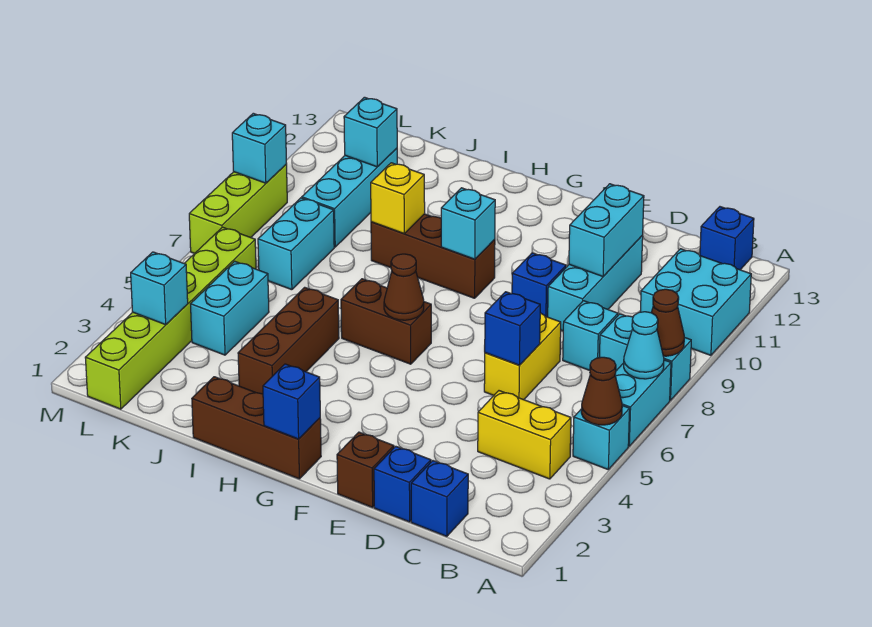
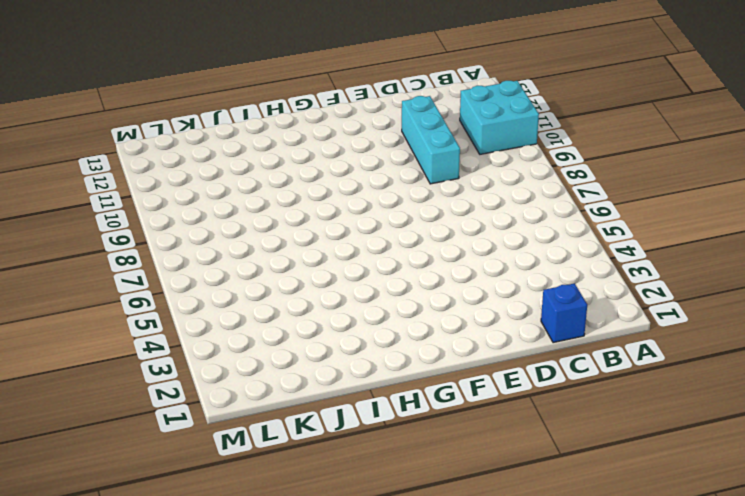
none -> cyan brick A5 level 1
none -> cyan brick A6:A7 level 1
none -> cyan brick A8:B8 level 1
none -> yellow brick B4:C4 level 1

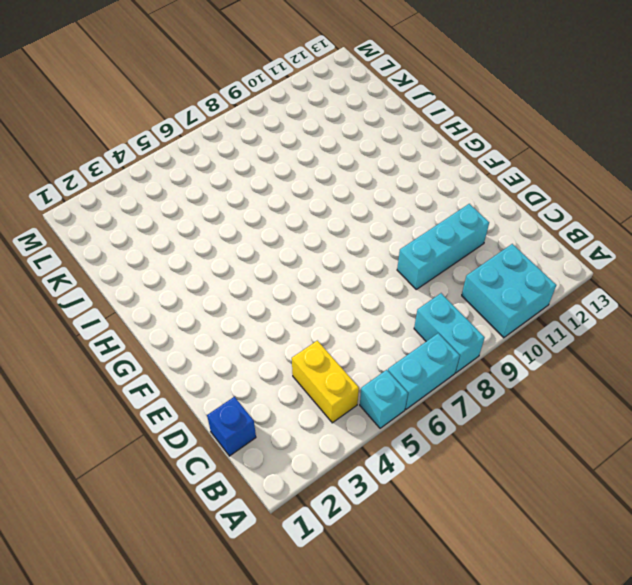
none -> blue brick B13 level 1
none -> cyan brick C8 level 1
none -> blue brick D1 level 1
none -> yellow brick D6:D7 level 1

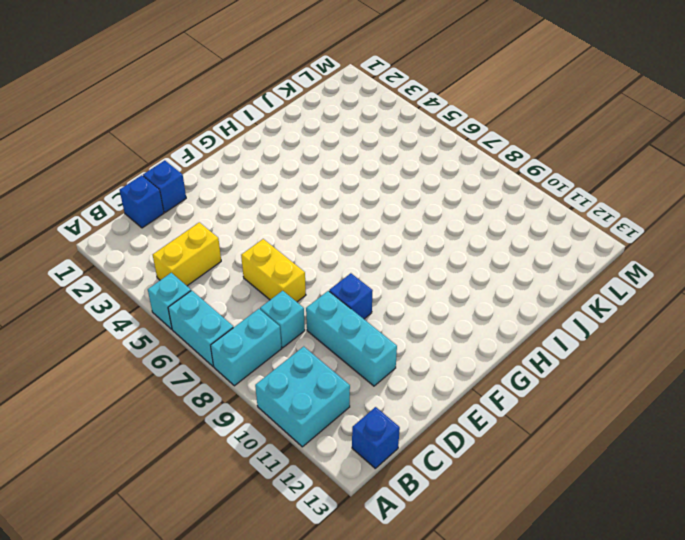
none -> brown brick E1 level 1
none -> brown brick G1:I1 level 1
none -> brown brick G6:H6 level 1
none -> brown brick G9:I9 level 1

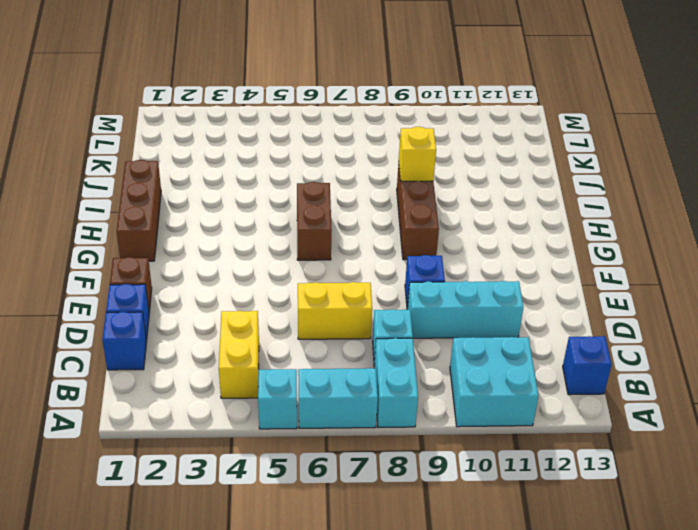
none -> brown brick I3:I5 level 1
none -> cyan brick K4:K5 level 1
none -> cyan brick K7:K8 level 1
none -> cyan brick K9:K11 level 1

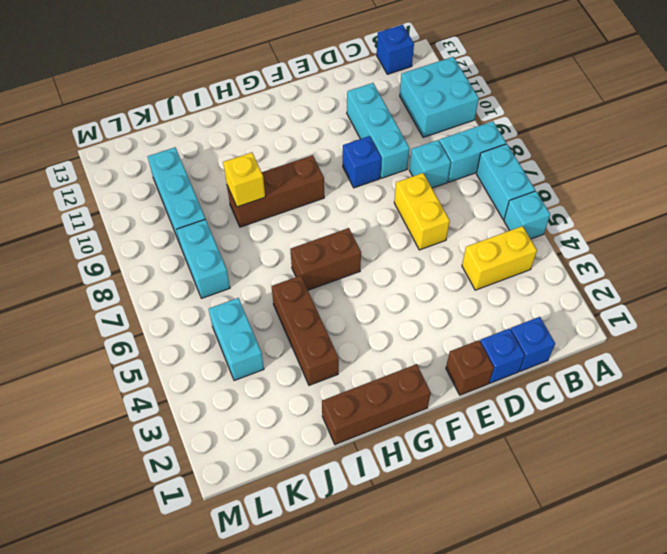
none -> lime brick L1:L6 level 1
none -> lime brick M7:M9 level 1
none -> brown cone A5 level 2
none -> cyan cone A7 level 2

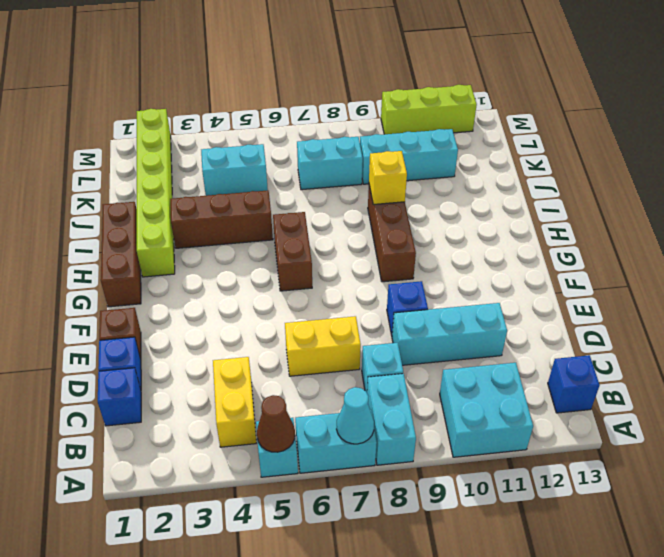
lime brick H2:M2 level 1 -> lime brick L1:L6 level 1
lime brick M10:M12 level 1 -> lime brick M7:M9 level 1
none -> brown cone A8 level 2
none -> blue brick D6 level 2
none -> cyan brick D10:D11 level 2
none -> blue brick G1 level 2

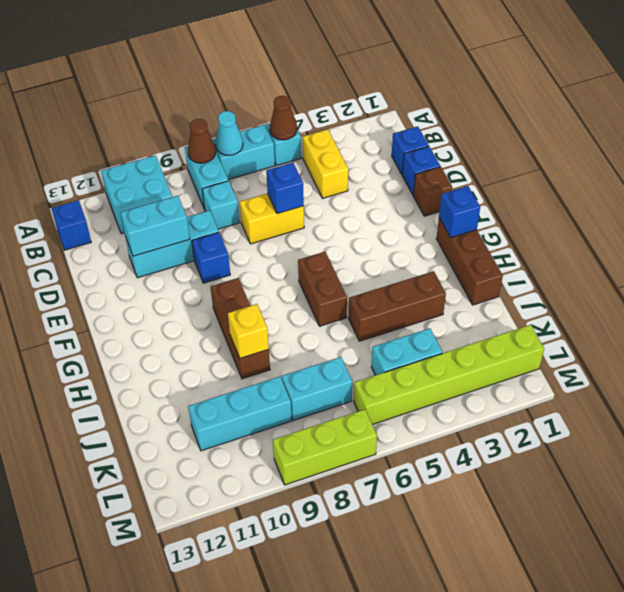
none -> brown cone G6 level 2
none -> cyan brick G9 level 2
none -> cyan brick K11 level 2
none -> cyan brick L3 level 2

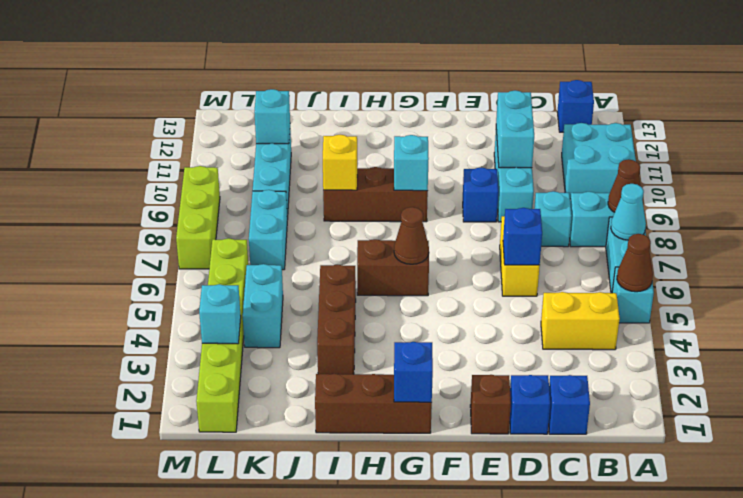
none -> cyan brick M9 level 2

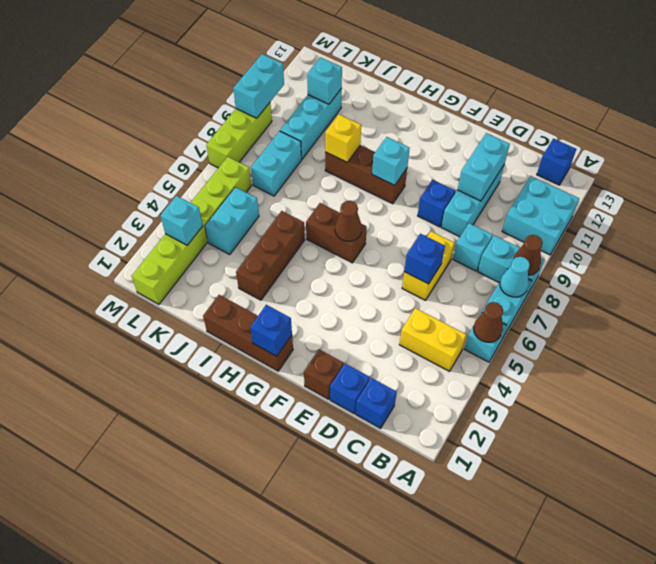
cyan brick M9:M10 level 2 -> cyan brick M9 level 2

